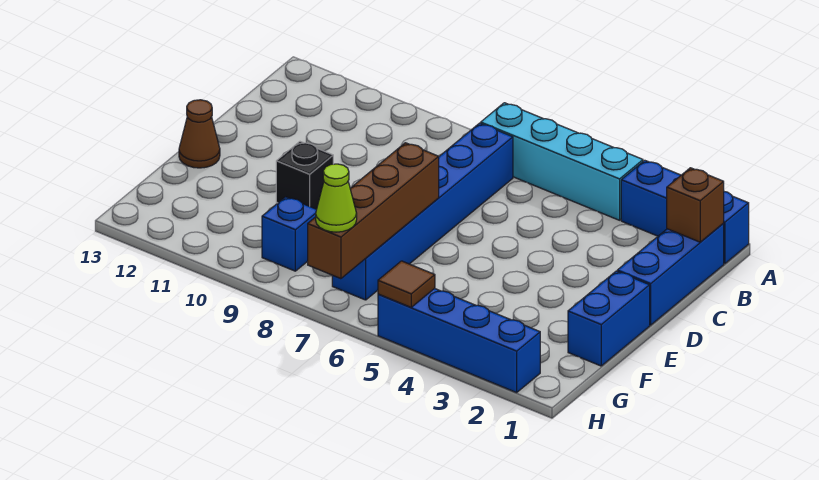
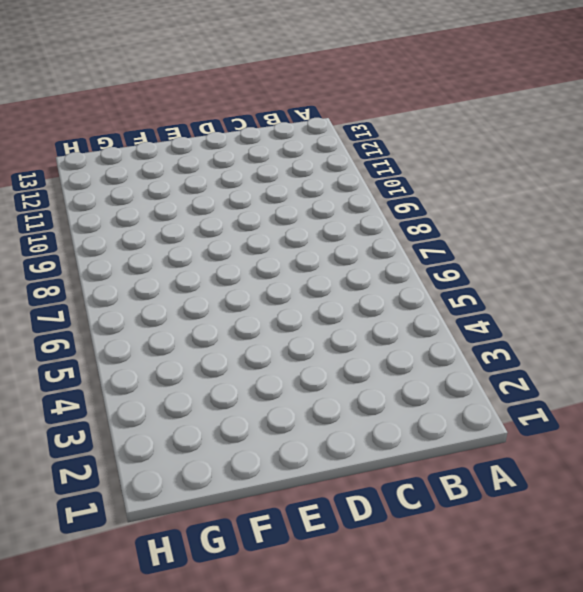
none -> blue brick A1:A3 level 1
none -> cyan brick A4:A7 level 1
none -> blue brick B1:D1 level 1

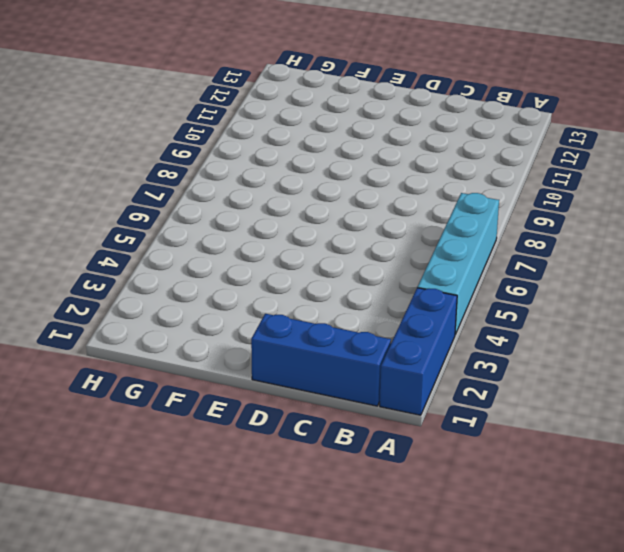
none -> blue brick B7:G7 level 1
none -> blue brick E1:F1 level 1
none -> black brick E10 level 1

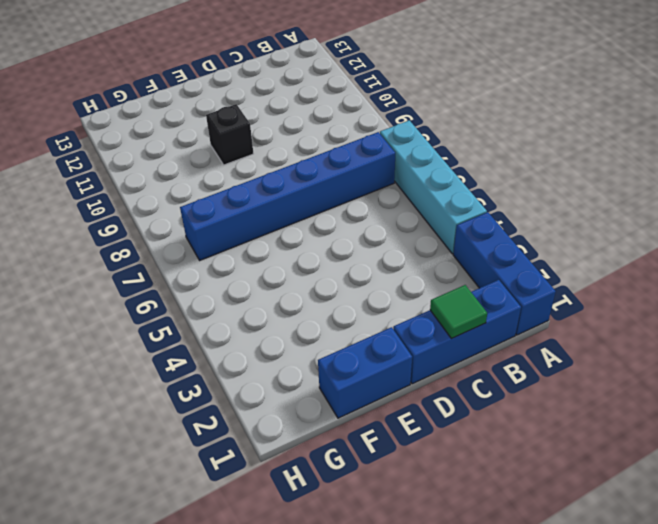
green tile C1 level 2 -> none
none -> brown cone E13 level 1
none -> blue brick G9 level 1
none -> blue brick H2:H5 level 1

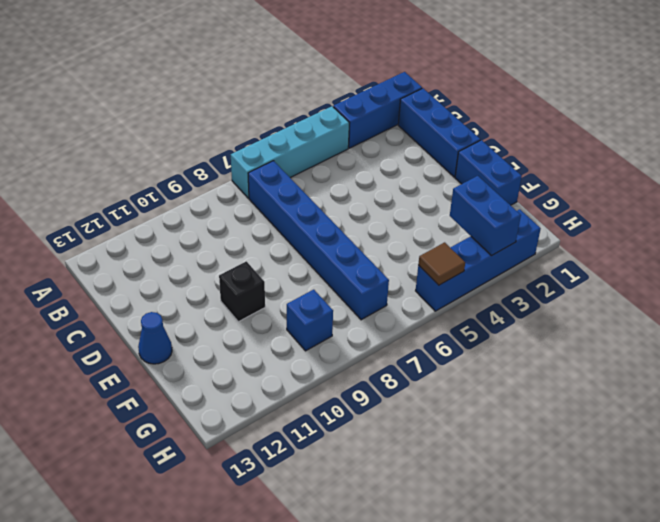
blue cone E13 level 1 -> brown cone E13 level 1
blue brick G3:H3 level 2 -> none
none -> brown brick B1 level 2
none -> brown brick E7:H7 level 2
none -> lime cone H7 level 3

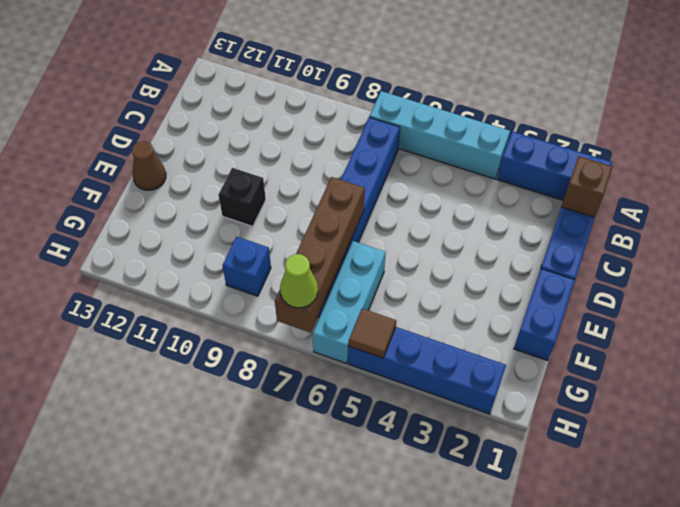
cyan brick F6:H6 level 1 -> none

